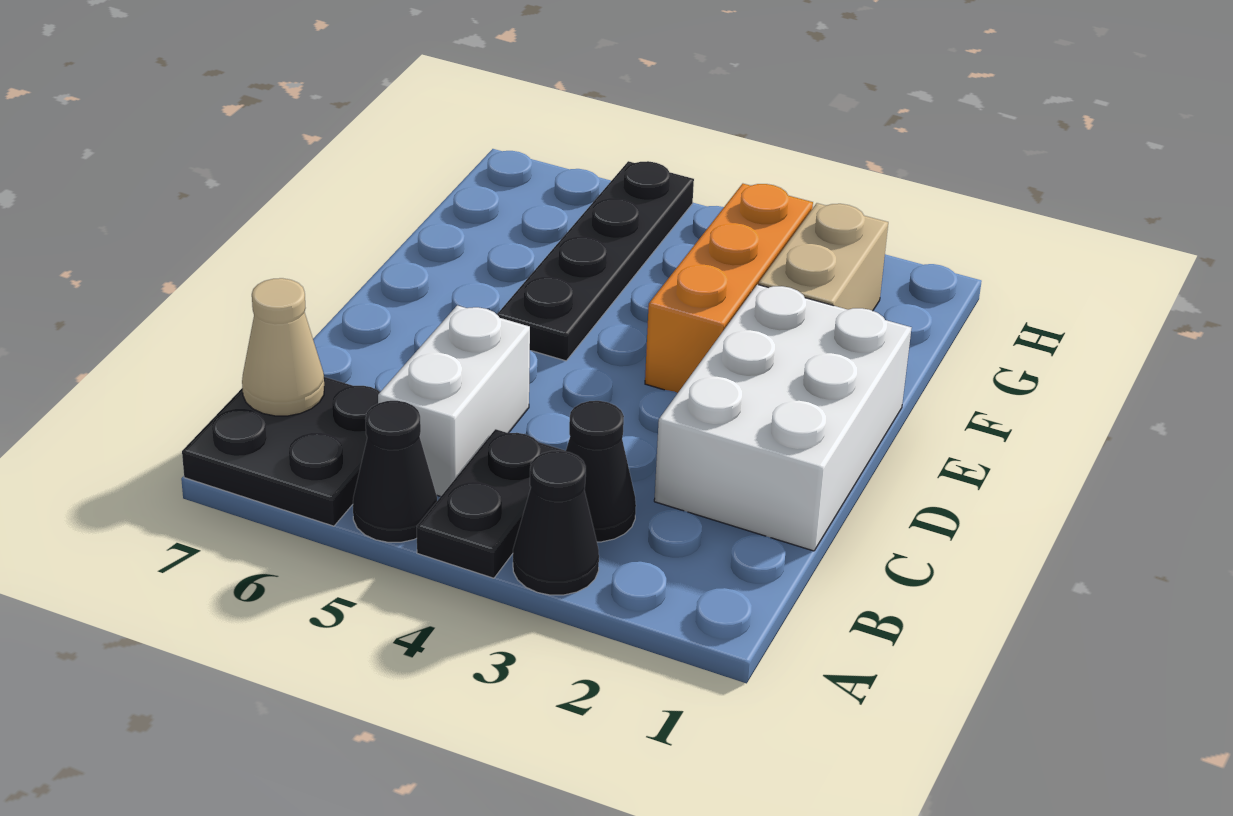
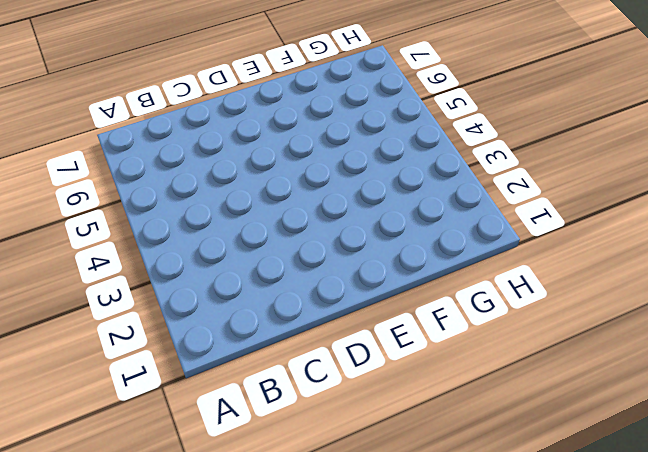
none -> black cone A3 level 1
none -> black plate A4:B4 level 1

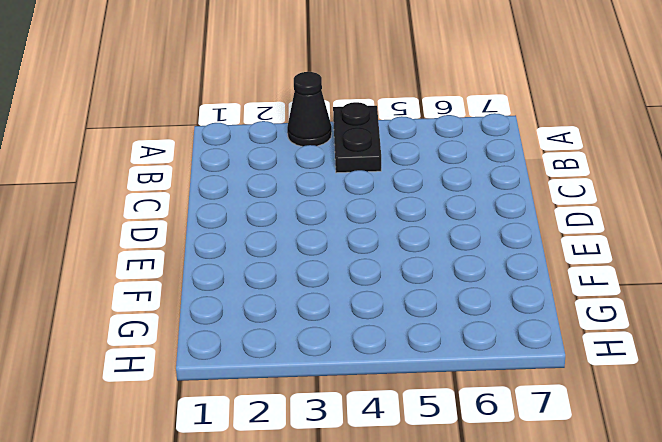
none -> black cone A5 level 1
none -> black plate A6:B7 level 1

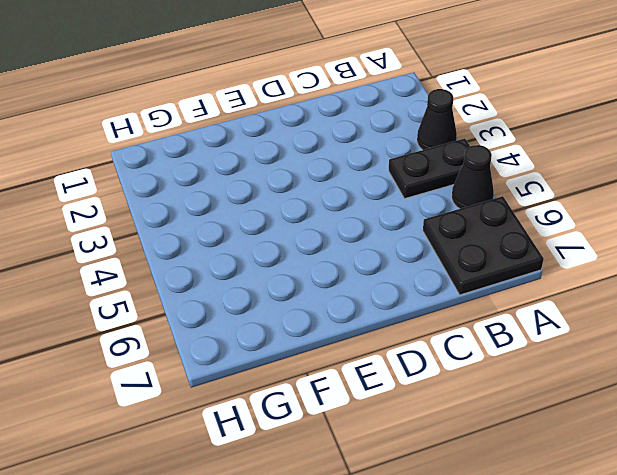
none -> black cone B3 level 1
none -> white brick B5:C5 level 1

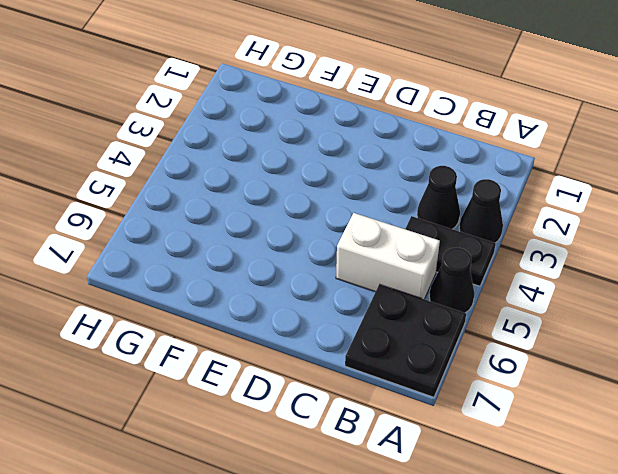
none -> white brick C1:E2 level 1
none -> orange brick E3:G3 level 1

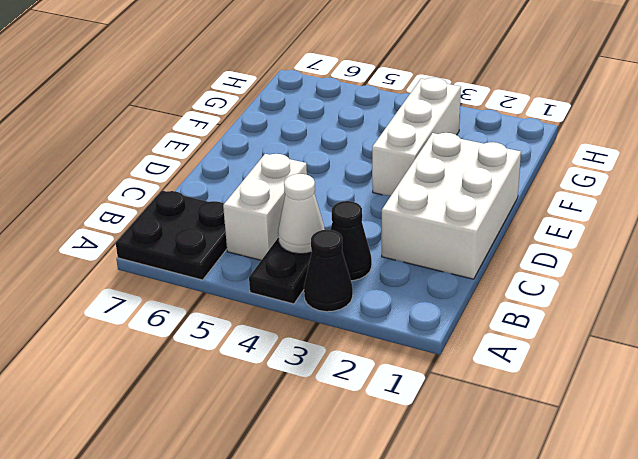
white cone B4 level 2 -> none
white brick E3:G3 level 1 -> orange brick E3:G3 level 1
none -> black cone A5 level 1
none -> black plate E5:H5 level 1

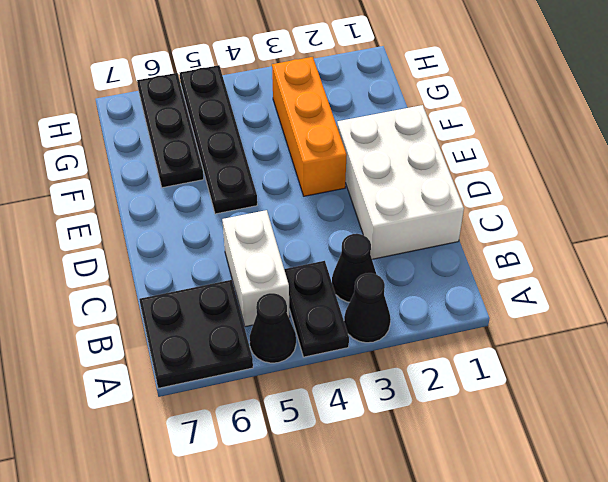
black plate F6:H6 level 1 -> none
none -> tan brick F2:G2 level 1
none -> tan cone B7 level 2

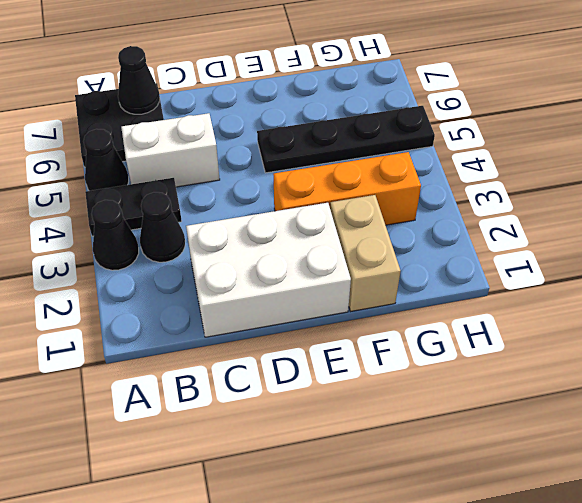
black cone B7 level 2 -> tan cone B7 level 2
tan brick F1:F2 level 1 -> tan brick F2:G2 level 1

